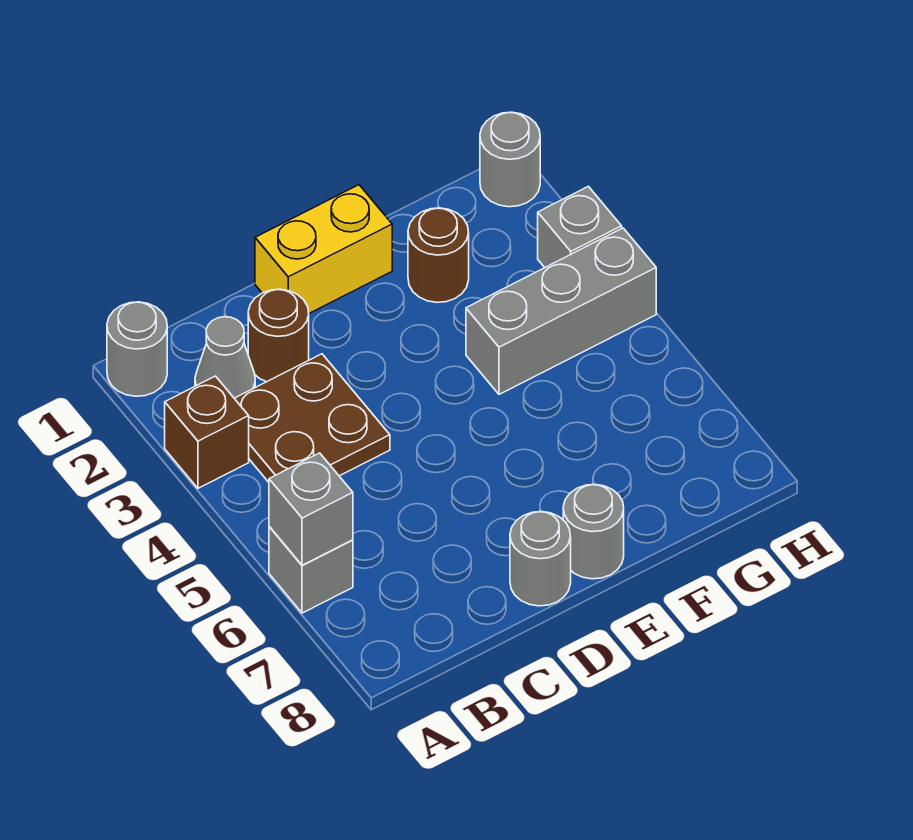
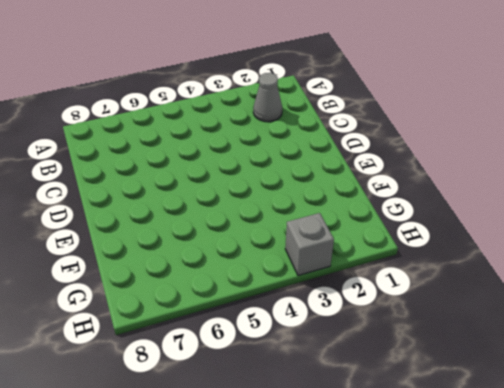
none -> grey round brick A1 level 1
none -> brown brick A3 level 1
none -> grey brick A6 level 1

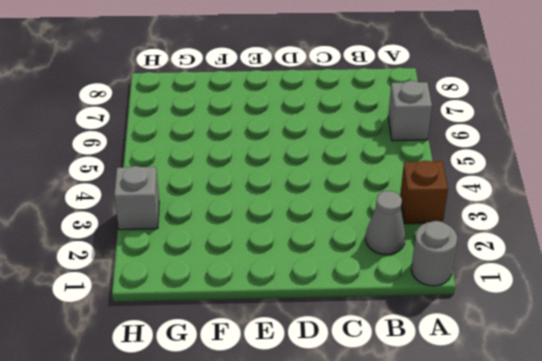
none -> brown plate B3:C4 level 1
none -> brown round brick C2 level 1
none -> yellow brick D1:E1 level 1

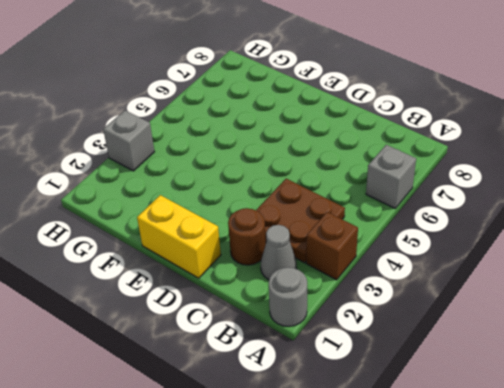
none -> grey round brick D8 level 1
none -> grey round brick E8 level 1
none -> brown round brick F2 level 1

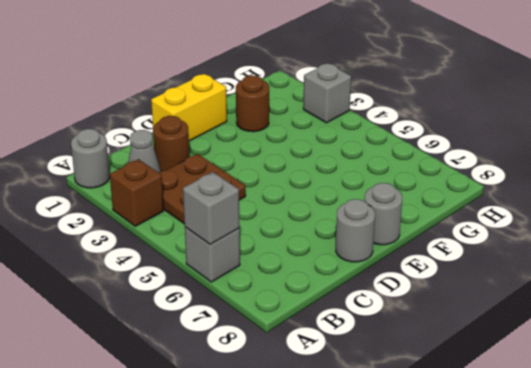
none -> grey brick F4:H4 level 1
none -> grey round brick H1 level 1

